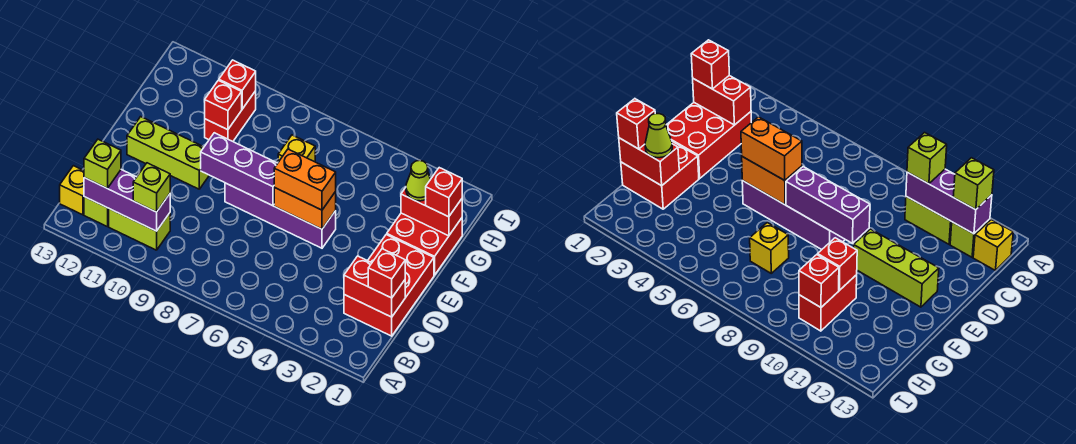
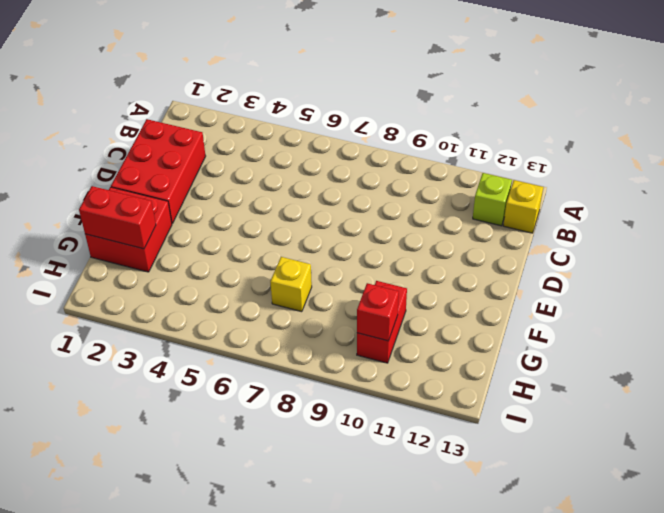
none -> lime brick B10:B11 level 1
none -> purple brick E5:E8 level 1
none -> lime brick E10:E12 level 1

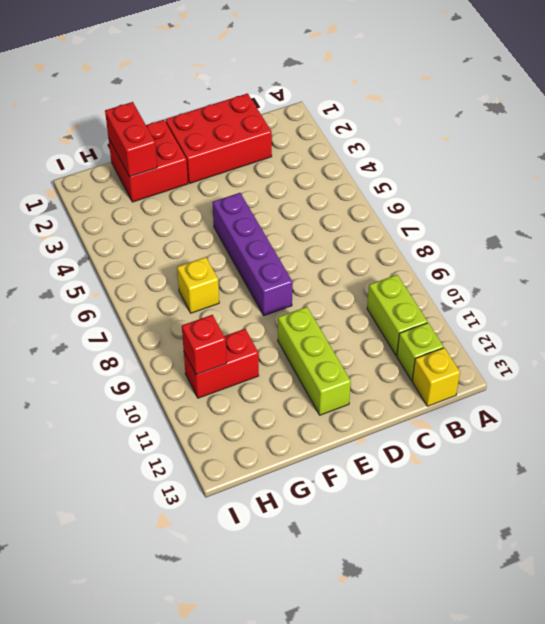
none -> purple brick B10:B12 level 2
none -> red brick C1:C2 level 2
none -> orange brick E5:E6 level 2

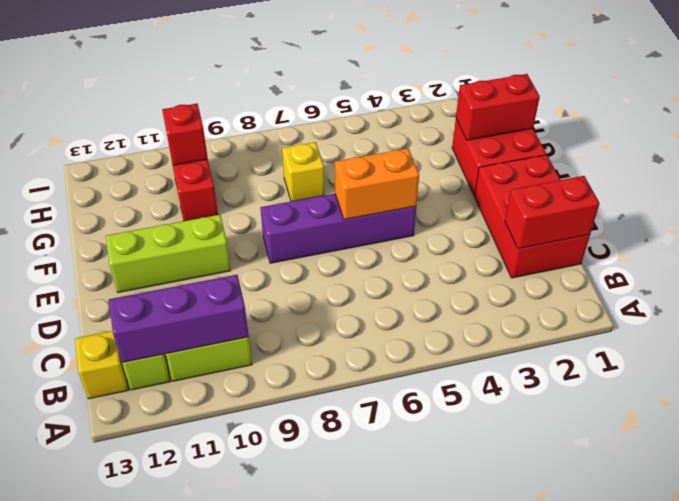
none -> purple brick E7:E9 level 2
none -> red brick G10 level 2
none -> lime brick B10 level 3

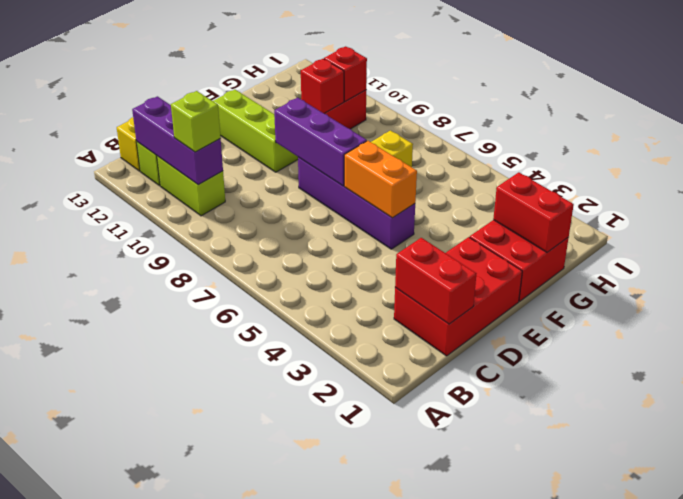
none -> lime brick B12 level 3
none -> red brick C1 level 3
none -> orange brick E5:E6 level 3

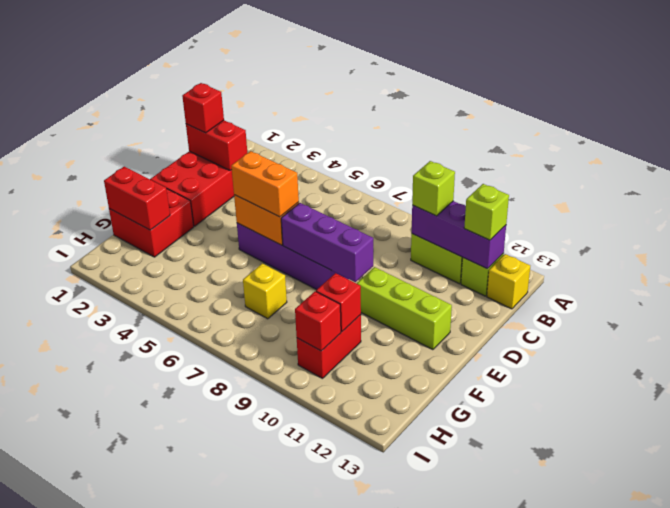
none -> red brick G1 level 3
none -> lime cone G2 level 3

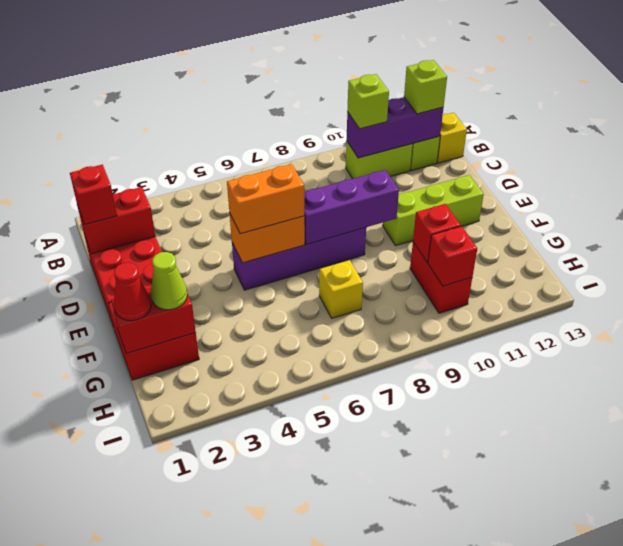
red cone G1 level 3 -> red brick G1 level 3

